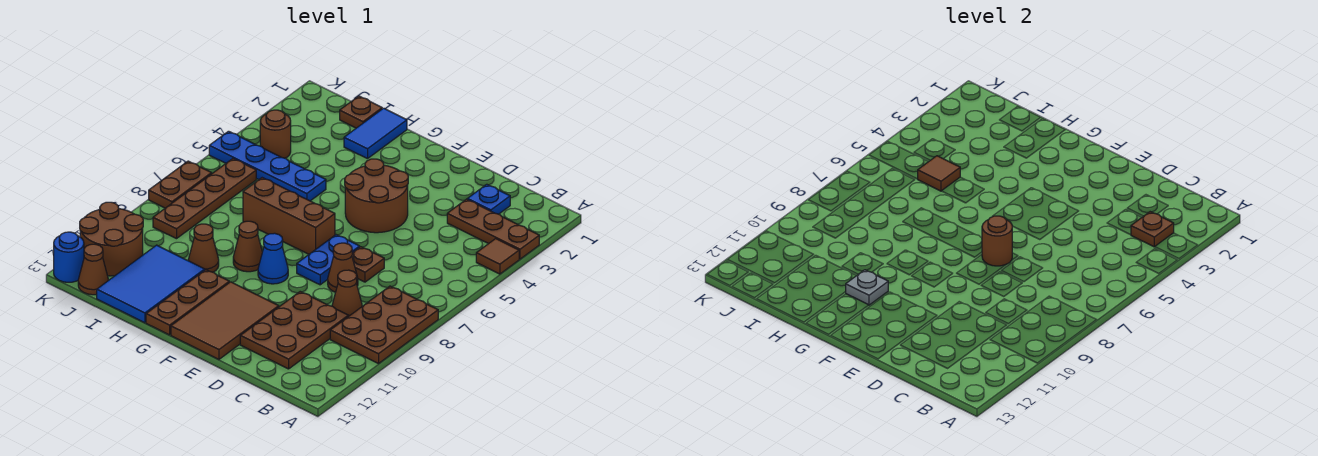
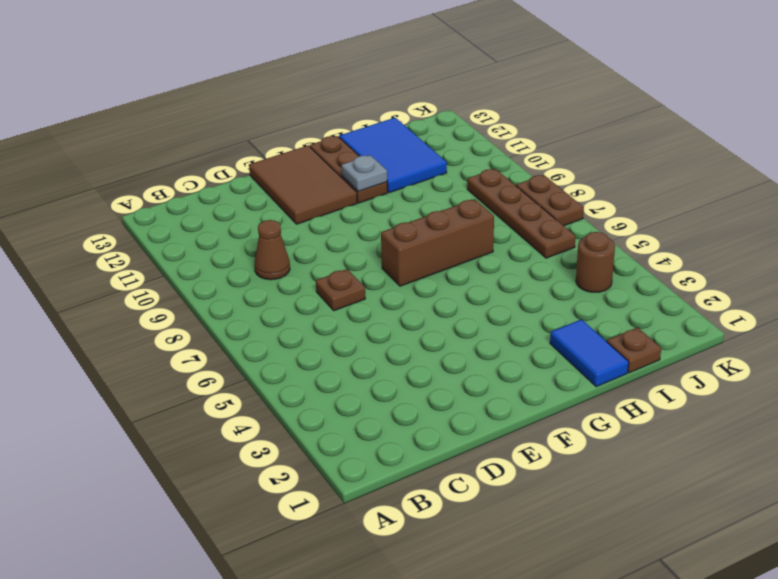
none -> brown plate A3:C3 level 1
none -> brown tile A4 level 1
none -> brown plate A8:B10 level 1
none -> blue plate C2 level 1

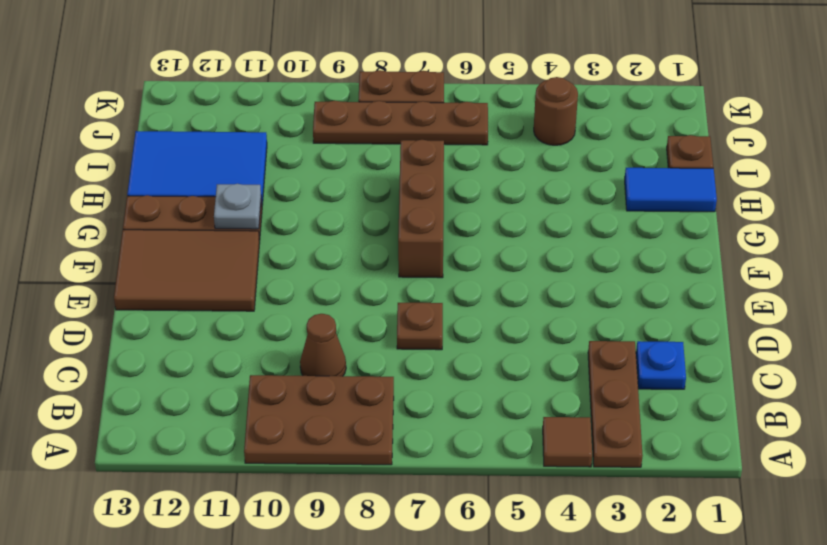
none -> brown plate C10:D12 level 1
none -> brown cone D8 level 1
none -> brown round brick E4:F5 level 1
none -> blue plate E7:E8 level 1

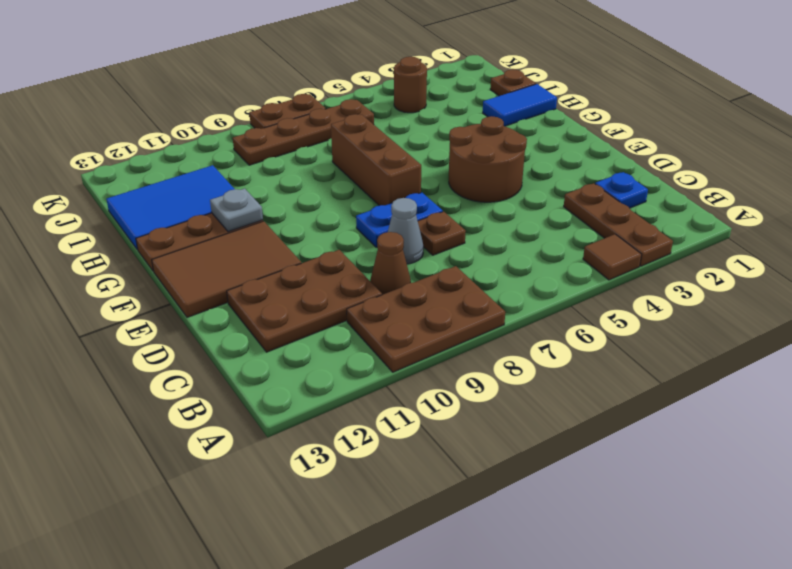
grey cone D8 level 1 -> brown cone D8 level 1
none -> blue cone F9 level 1
none -> brown cone G9 level 1
none -> blue plate H5:K5 level 1
none -> brown cone H10 level 1

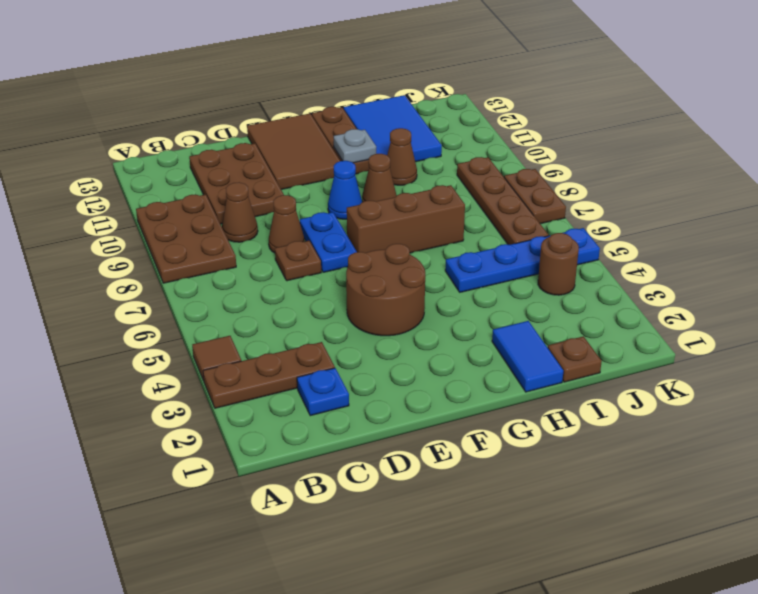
none -> brown round brick J11:K12 level 1
none -> brown cone J13 level 1
none -> blue round brick K13 level 1
none -> brown plate B3 level 2

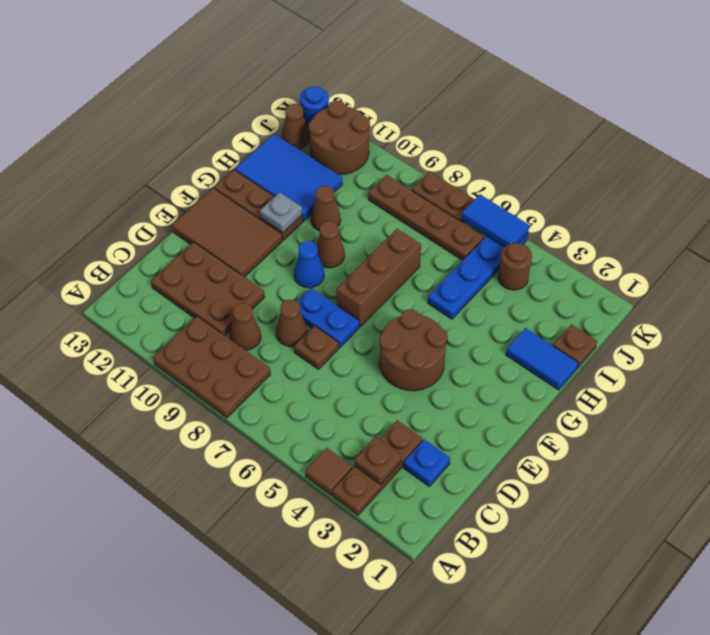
blue tile K5:K6 level 2 -> none
none -> brown round brick E7 level 2
none -> brown tile I5 level 2

